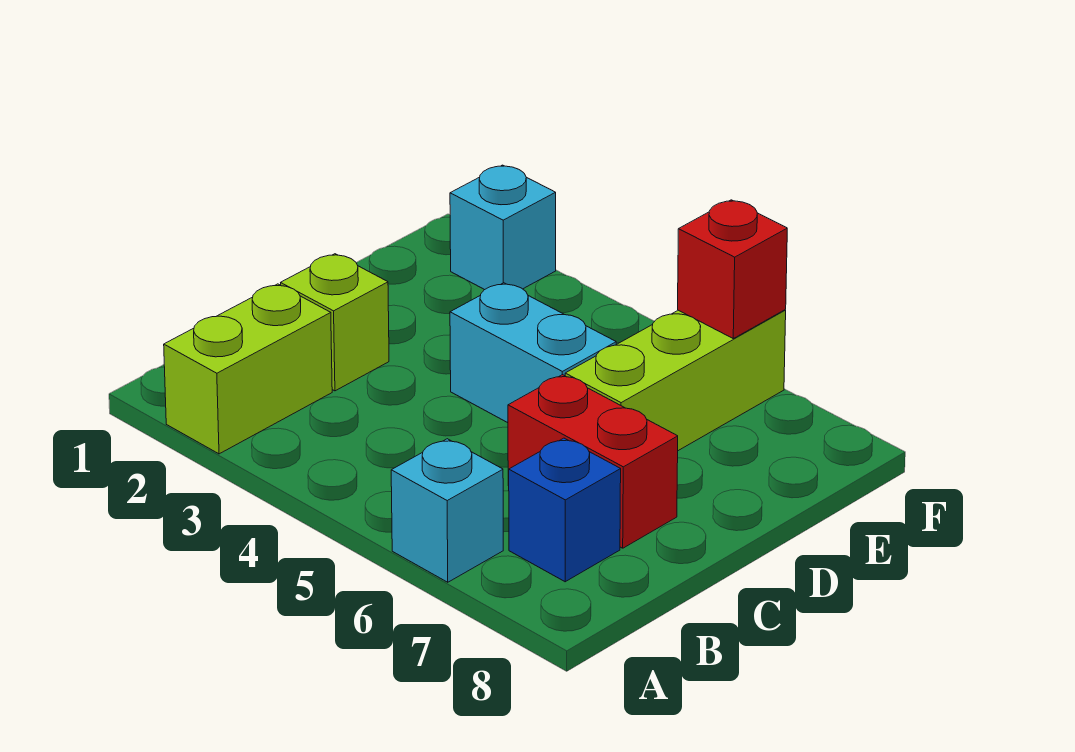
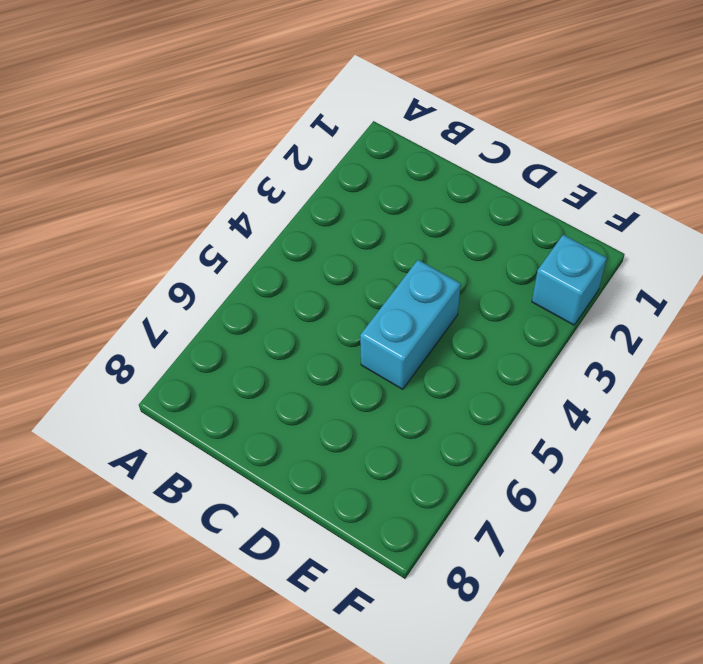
none -> lime brick A2:B2 level 1
none -> cyan brick A6 level 1

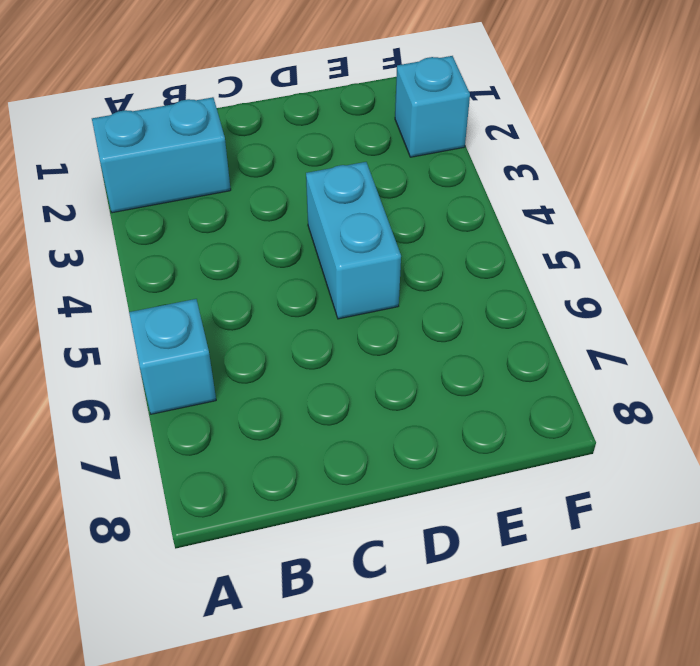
cyan brick A2:B2 level 1 -> lime brick A2:B2 level 1
none -> blue brick B7 level 1
none -> lime brick C2 level 1

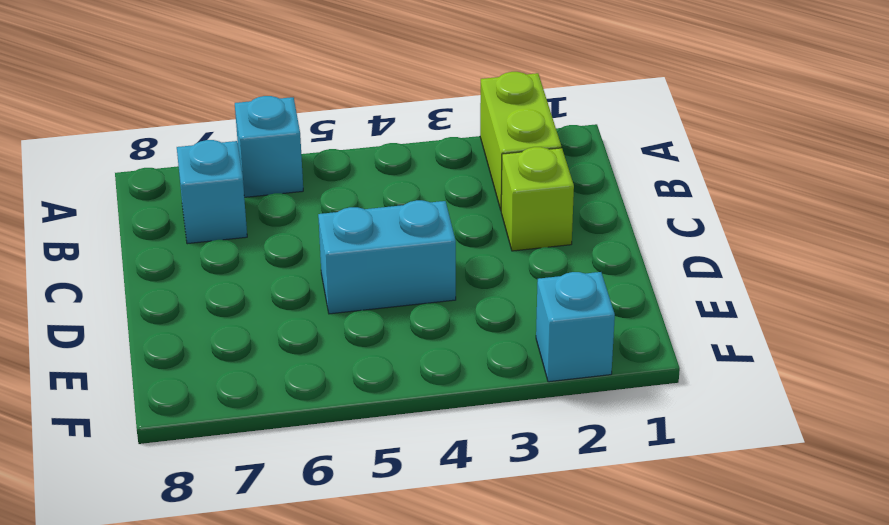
cyan brick B7 level 1 -> blue brick B7 level 1
none -> red brick C6:C7 level 1
none -> lime brick D6:F6 level 1

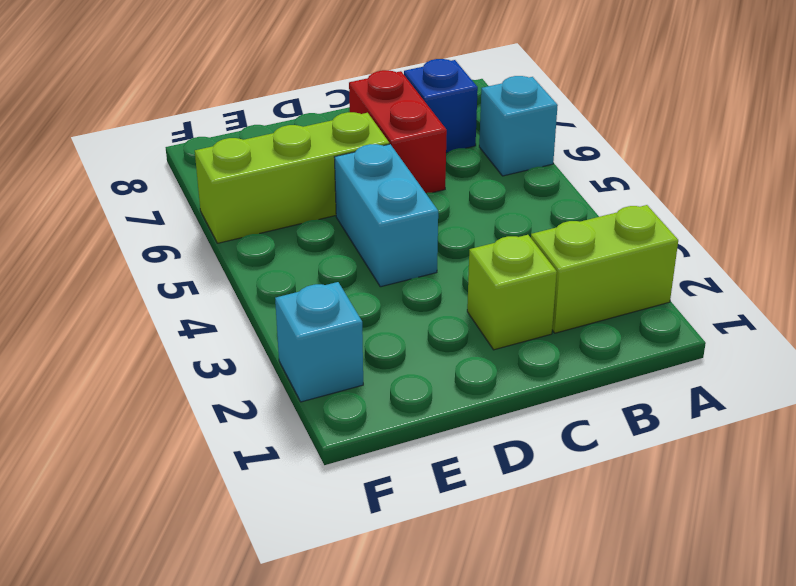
none -> red brick F6 level 2

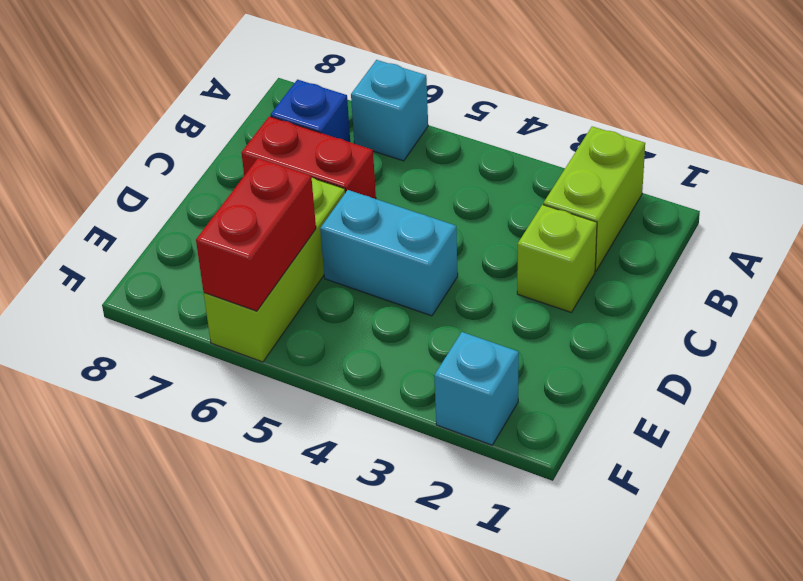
red brick E6:F6 level 2 -> red brick F6 level 2

